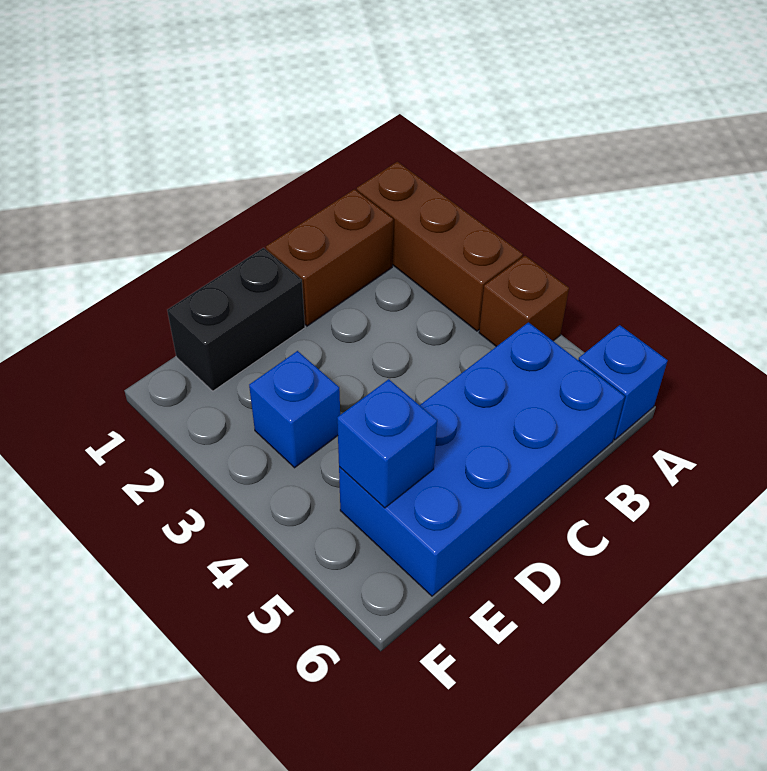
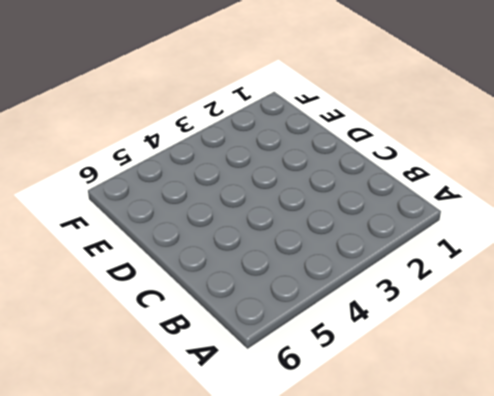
none -> brown brick A1:A3 level 1
none -> brown brick A4 level 1

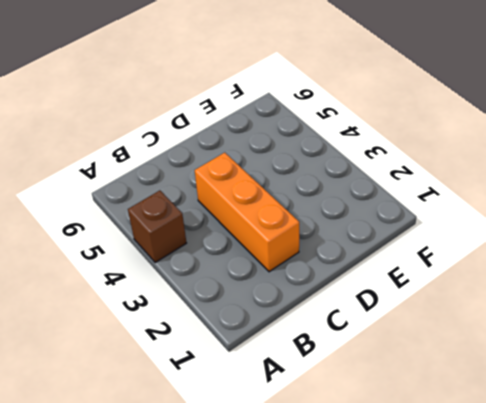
orange brick C2:C4 level 1 -> none
none -> brown brick A1:A3 level 1
none -> blue brick A6 level 1

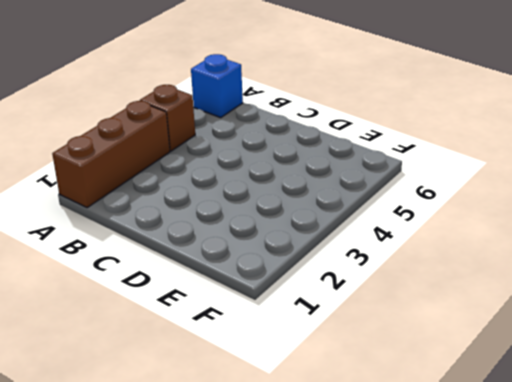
none -> brown brick B1:C1 level 1
none -> blue brick B5:E6 level 1

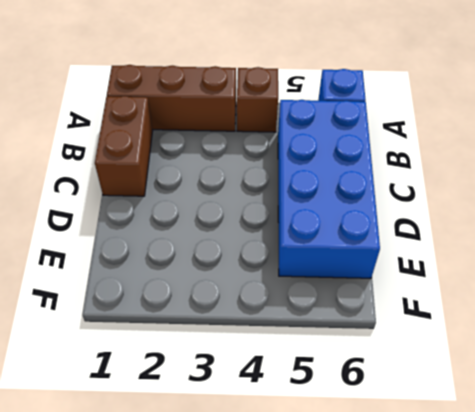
none -> black brick D1:E1 level 1
none -> blue brick E3 level 1

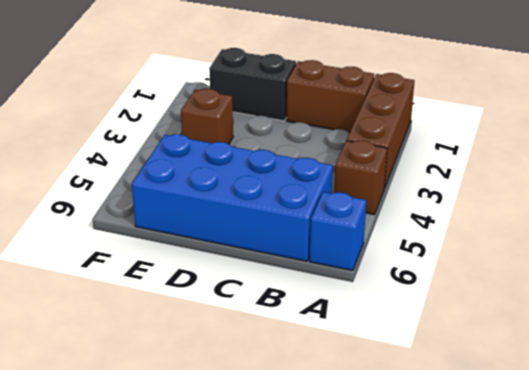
brown brick E3 level 1 -> blue brick E3 level 1
none -> blue brick E5 level 2

